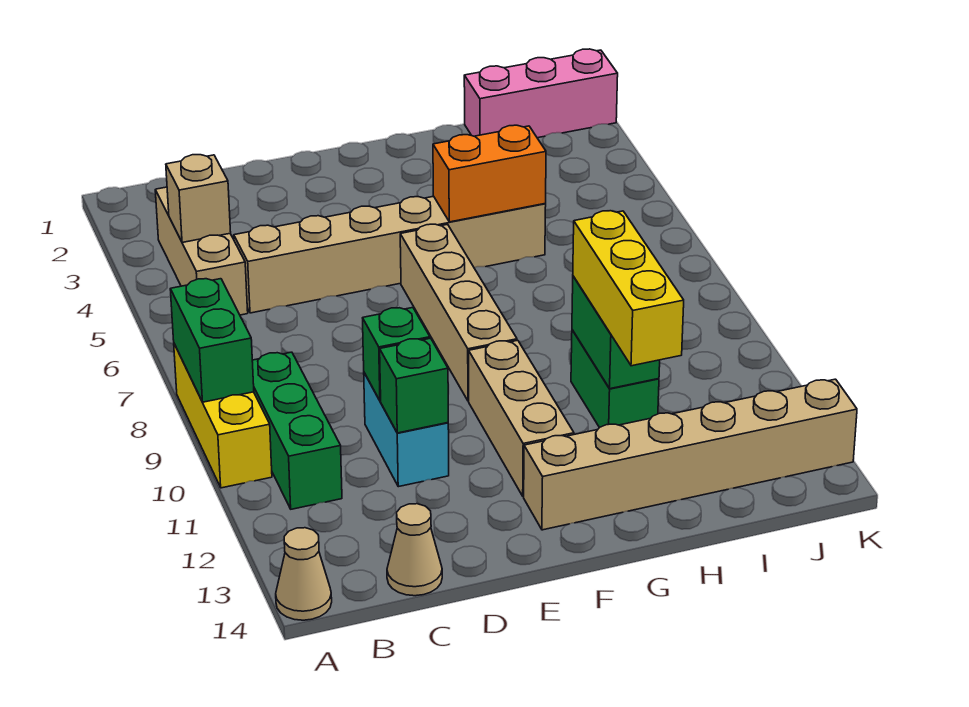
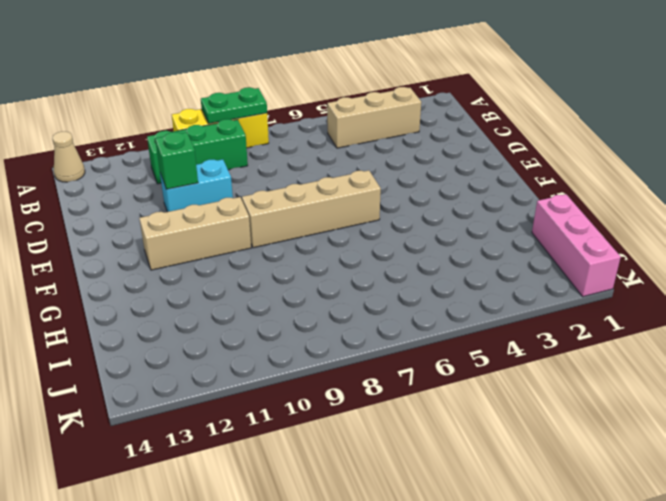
green plate A8:A9 level 2 -> green brick A8:A9 level 2
none -> tan brick C5:H5 level 1
none -> tan cone C14 level 1
none -> tan brick F13:K13 level 1

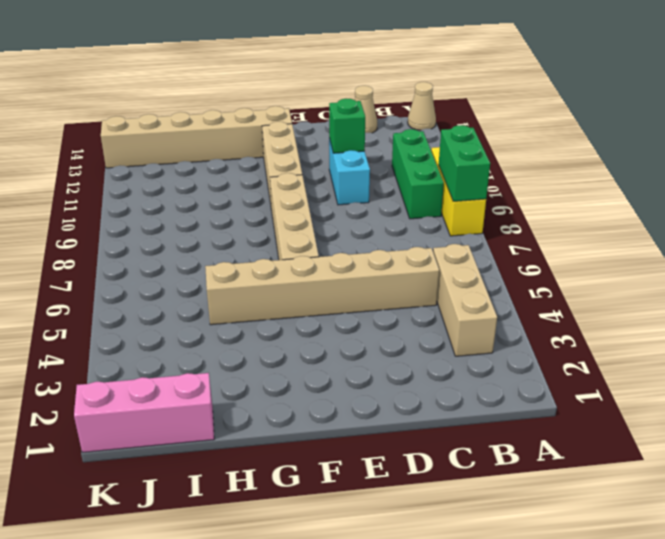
none -> green brick H10:H11 level 1
none -> tan brick B4 level 2
none -> green brick D10 level 2

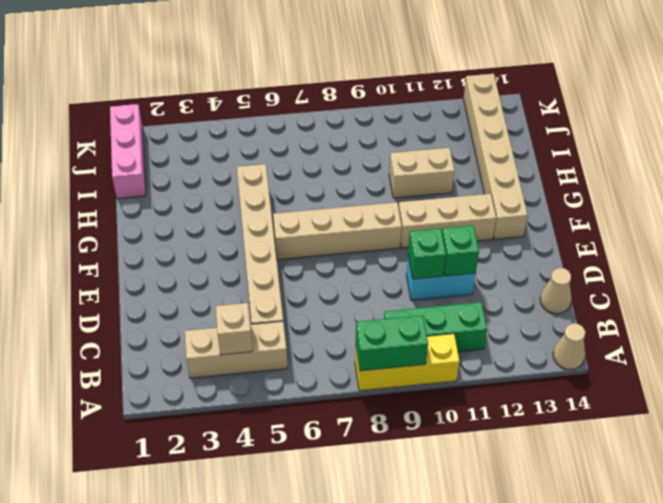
tan brick H10:H11 level 1 -> green brick H10:H11 level 1
none -> orange brick G5:H5 level 2
none -> green brick H10:H11 level 2
none -> yellow brick H10:H12 level 3

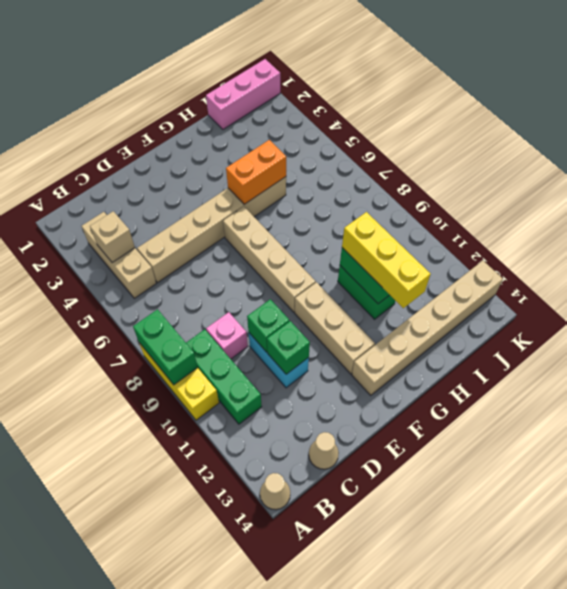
pink brick C9 level 1 -> none

